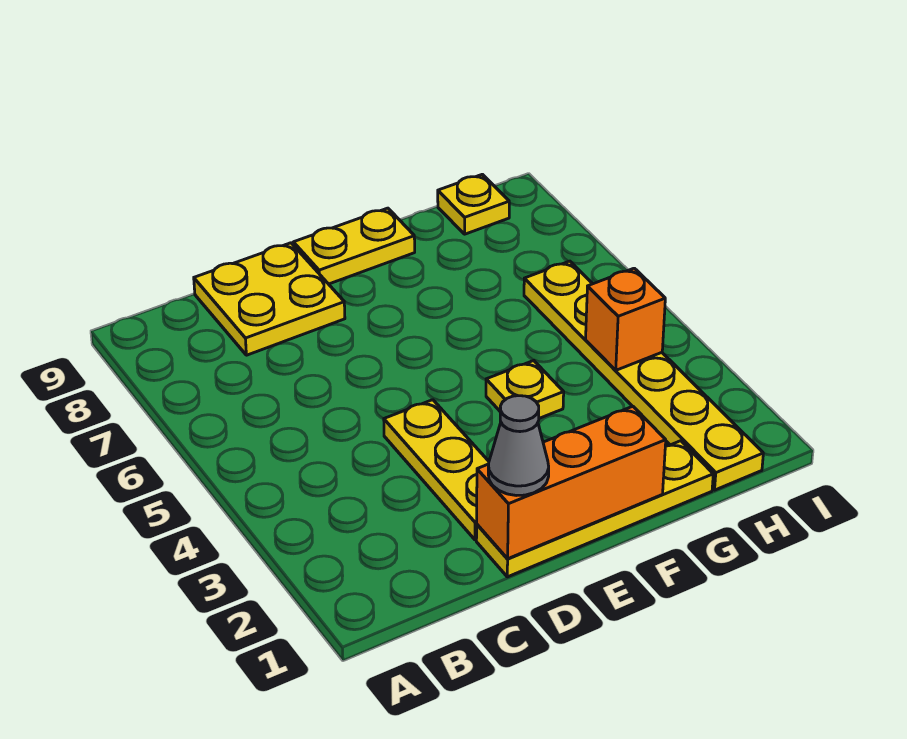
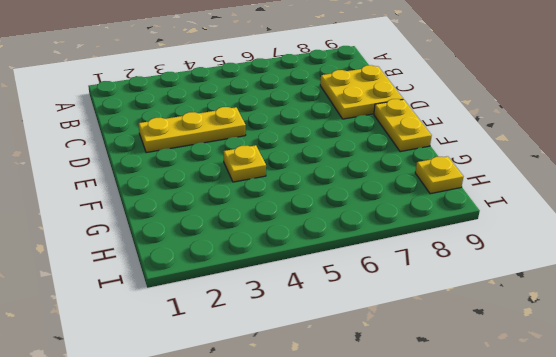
none -> yellow plate D1:G1 level 1
none -> yellow plate H1:H6 level 1

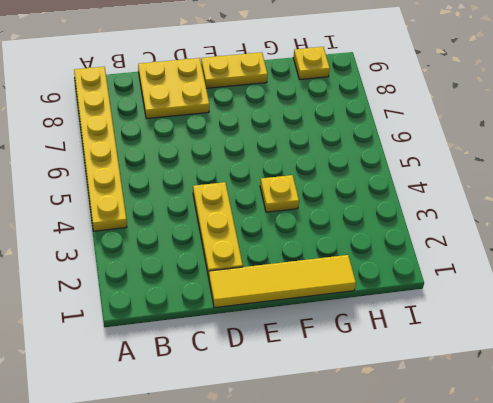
yellow plate A4:A9 level 1 -> yellow plate H1:H6 level 1
yellow tile D1:G1 level 1 -> yellow plate D1:G1 level 1
none -> orange brick D1:F1 level 2
none -> orange brick H4 level 2

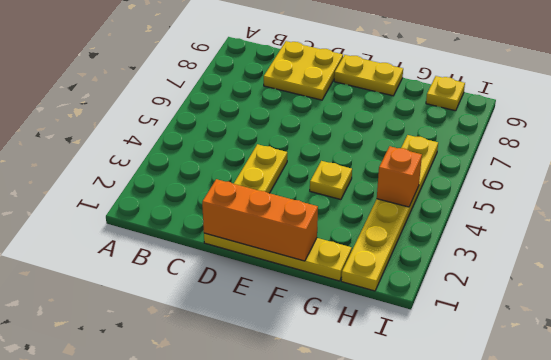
none -> grey cone D1 level 3

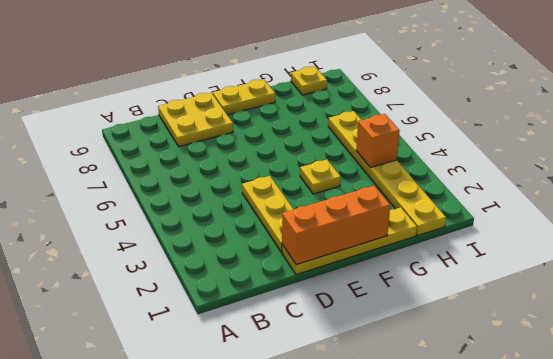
none -> grey cone D1 level 3

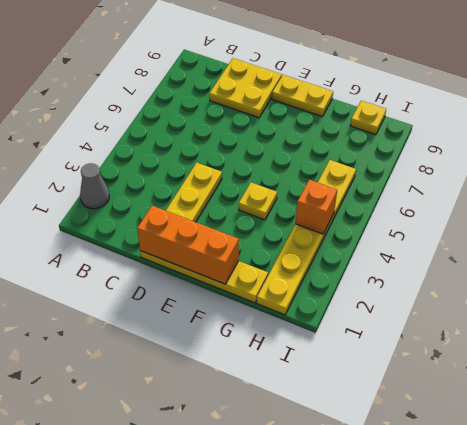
grey cone A2 level 1 -> grey cone D1 level 3

